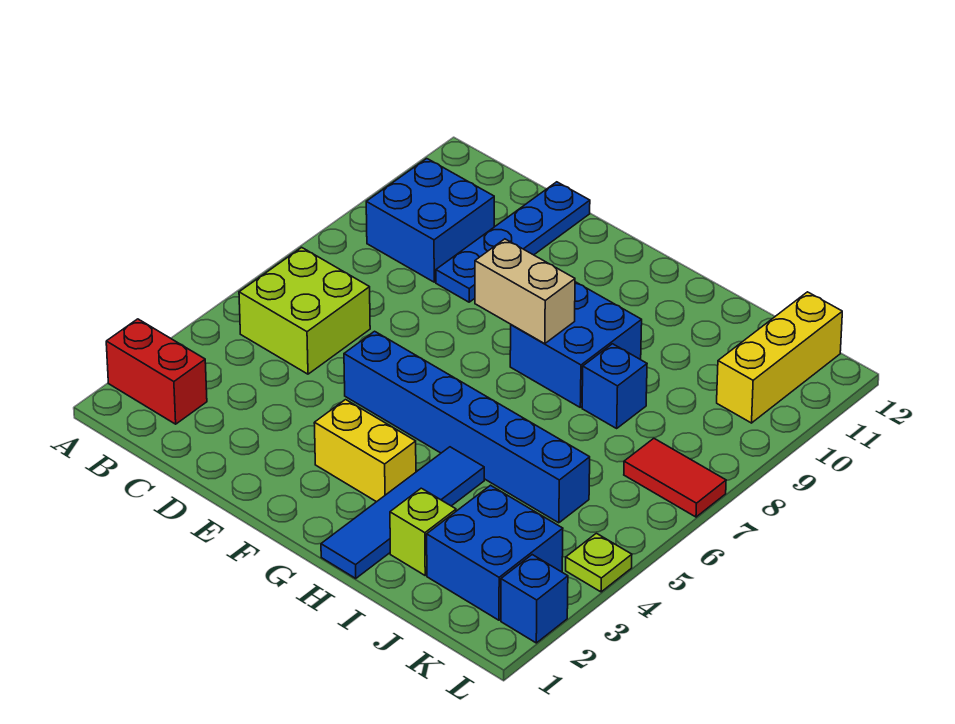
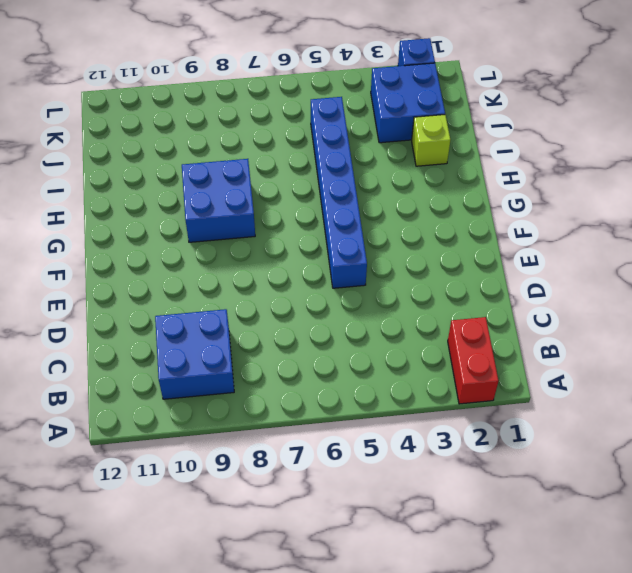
none -> lime brick B5:C6 level 1
none -> blue plate D9:D12 level 1
none -> yellow brick F3:G3 level 1

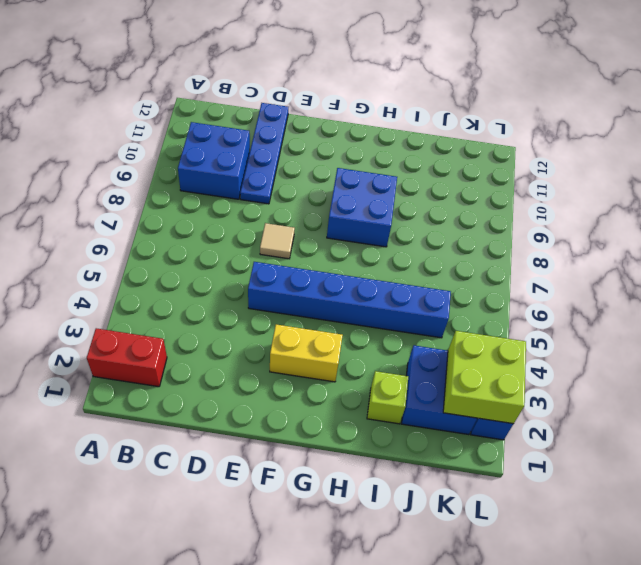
tan tile E7 level 1 -> none
lime brick K2:L3 level 2 -> lime brick B5:C6 level 1
none -> blue tile H1:H4 level 1
none -> blue brick I8 level 1
none -> red tile K7:L7 level 1

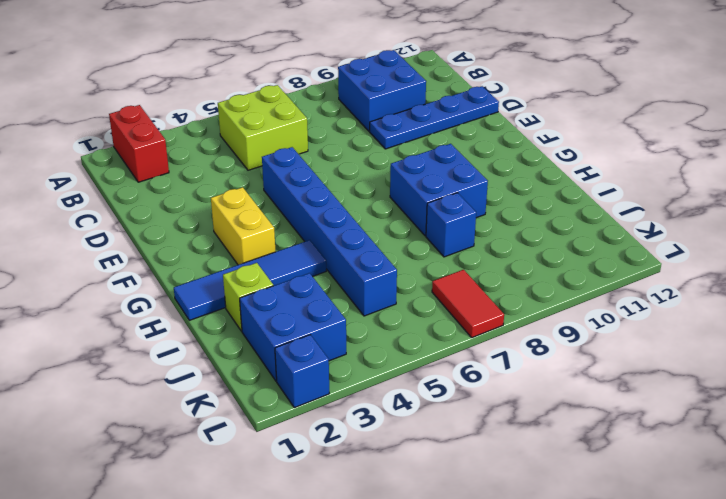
none -> yellow brick K10:K12 level 1
none -> lime plate L4 level 1
none -> tan brick F8:G8 level 2

